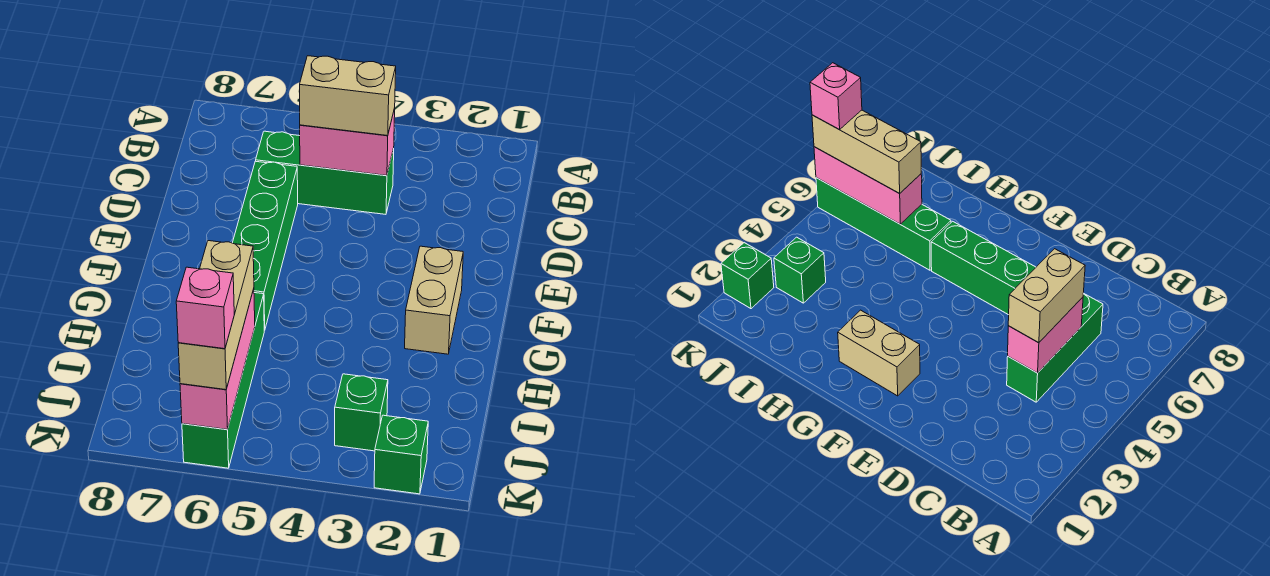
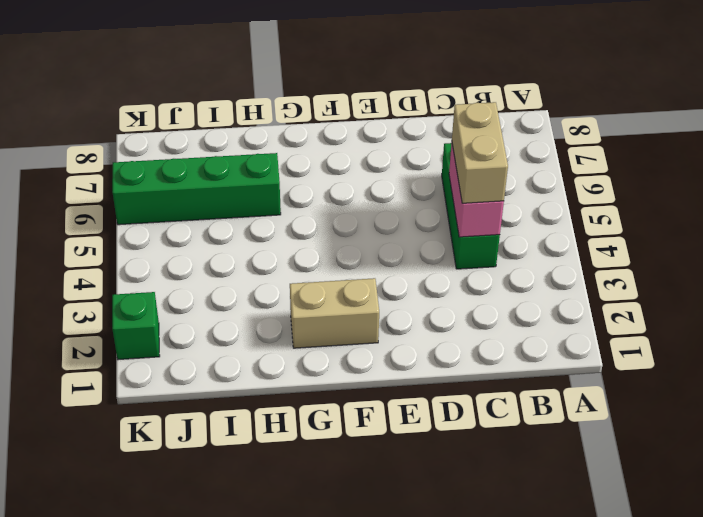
none -> green brick D6:G6 level 1
none -> green brick J3 level 1

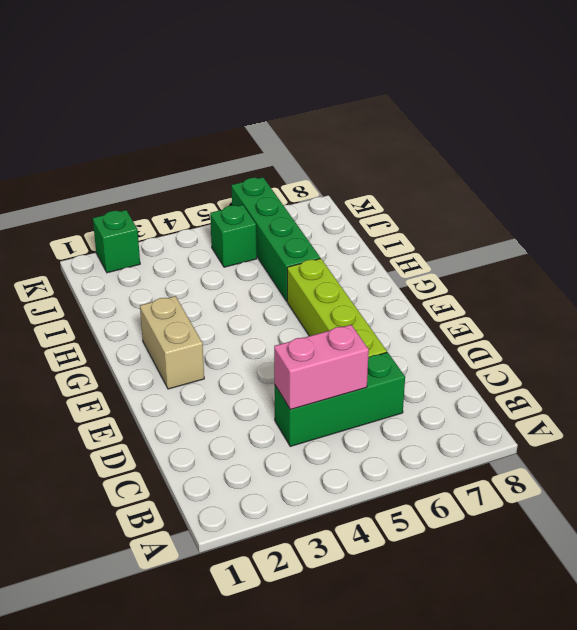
lime brick D6:G6 level 1 -> green brick D6:G6 level 1
green brick J5 level 1 -> green brick J3 level 1
none -> pink brick I6:K6 level 2
none -> tan brick C4:C5 level 3

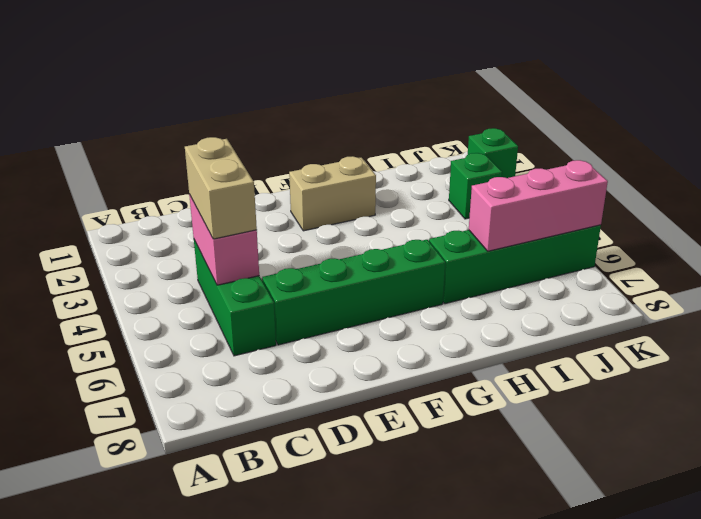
none -> tan brick I6:K6 level 3
none -> pink brick K6 level 4

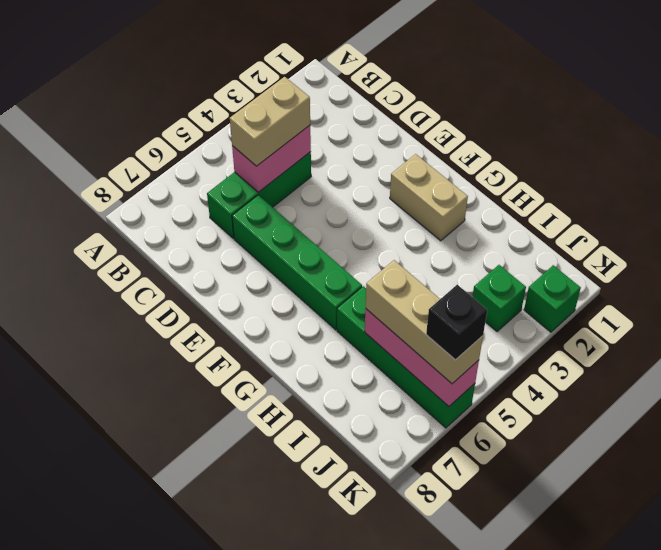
black brick K6 level 4 -> pink brick K6 level 4

